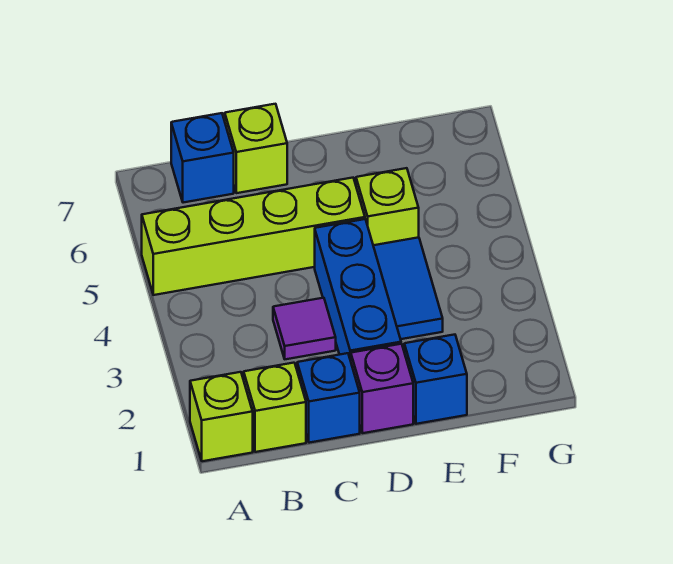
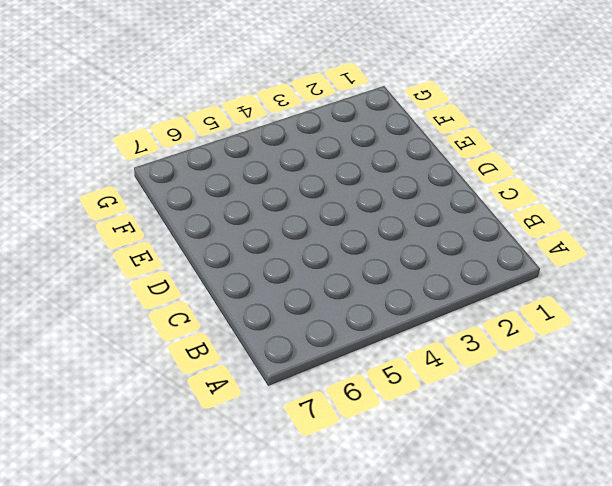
none -> lime brick A1 level 1
none -> lime brick A5:D5 level 1
none -> lime brick B1 level 1

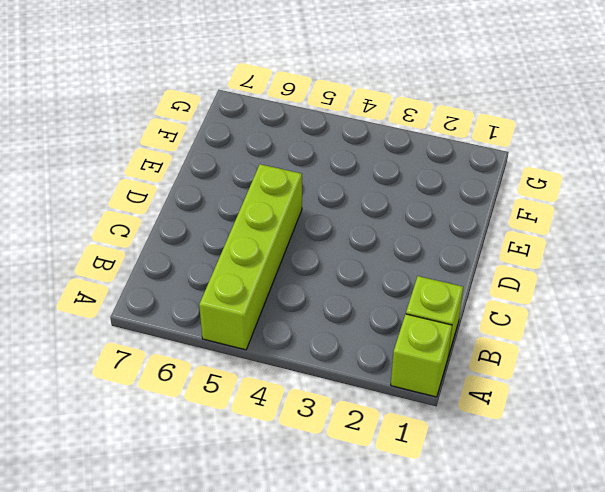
none -> blue brick B7 level 1
none -> blue brick C1 level 1
none -> purple tile C3 level 1

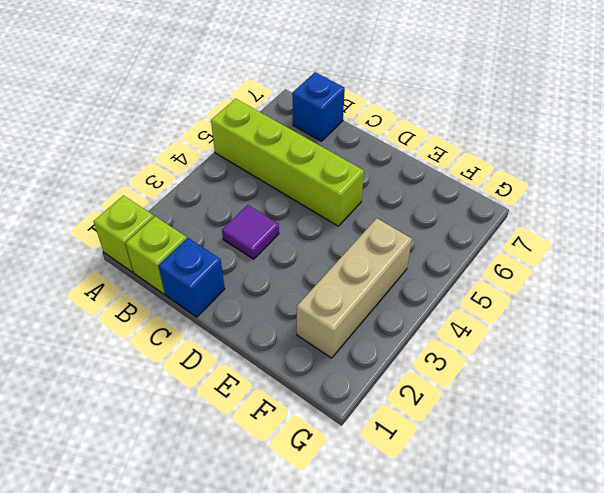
tan brick F2:F4 level 1 -> none
none -> lime brick C7 level 1
none -> purple brick D1 level 1
none -> blue brick D2:D4 level 1

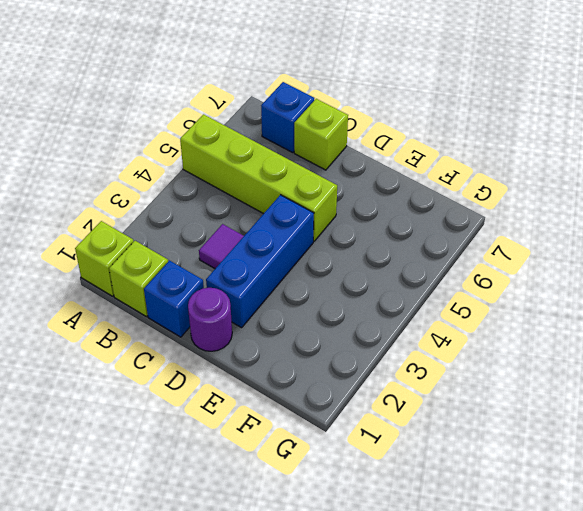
purple round brick D1 level 1 -> purple brick D1 level 1
none -> blue brick E1 level 1
none -> blue tile E3:E4 level 1
none -> lime brick E5 level 1

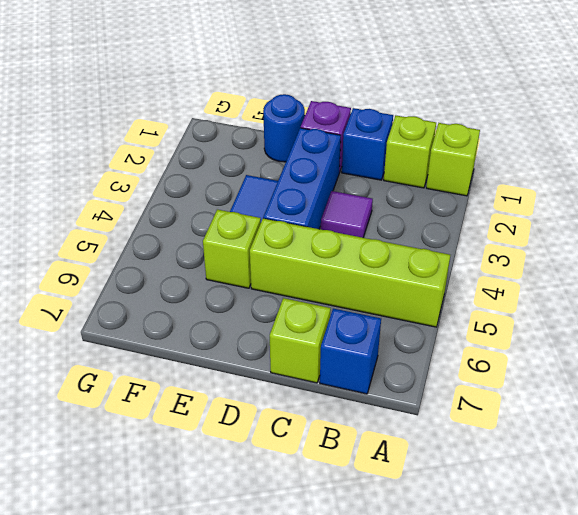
blue round brick E1 level 1 -> blue brick E1 level 1

